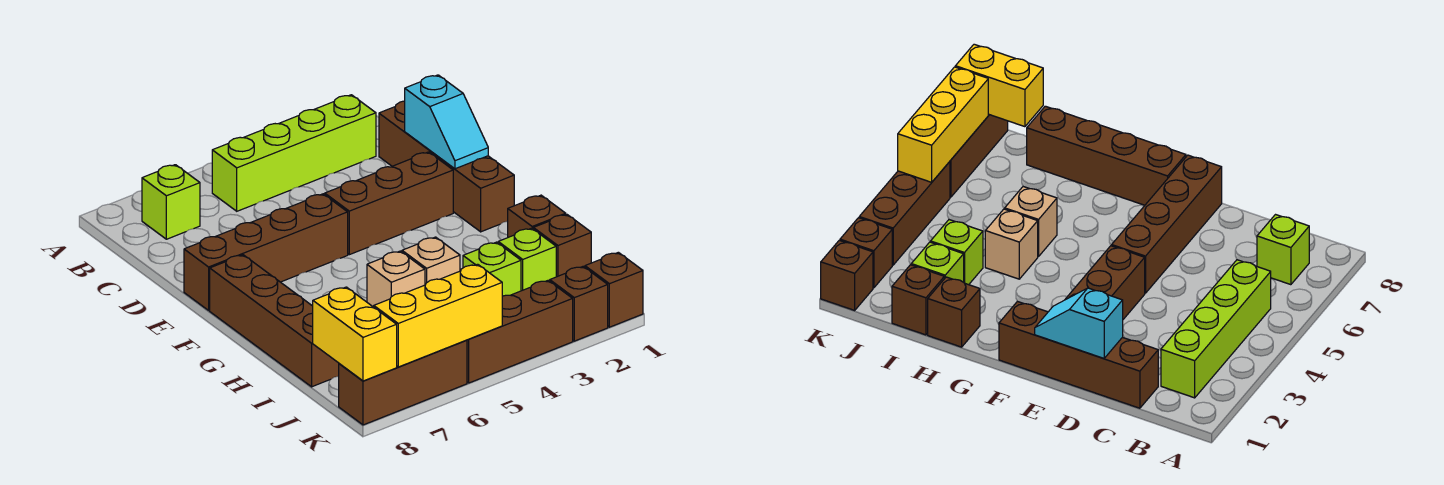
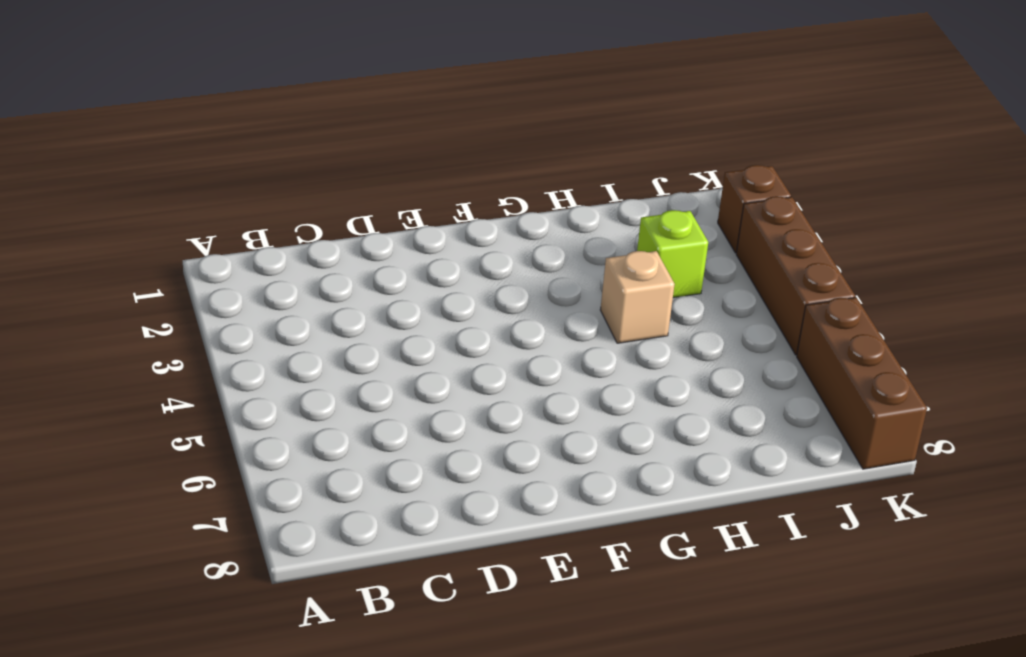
none -> lime brick B2:B5 level 1
none -> lime brick B7 level 1
none -> brown brick C1:F1 level 1

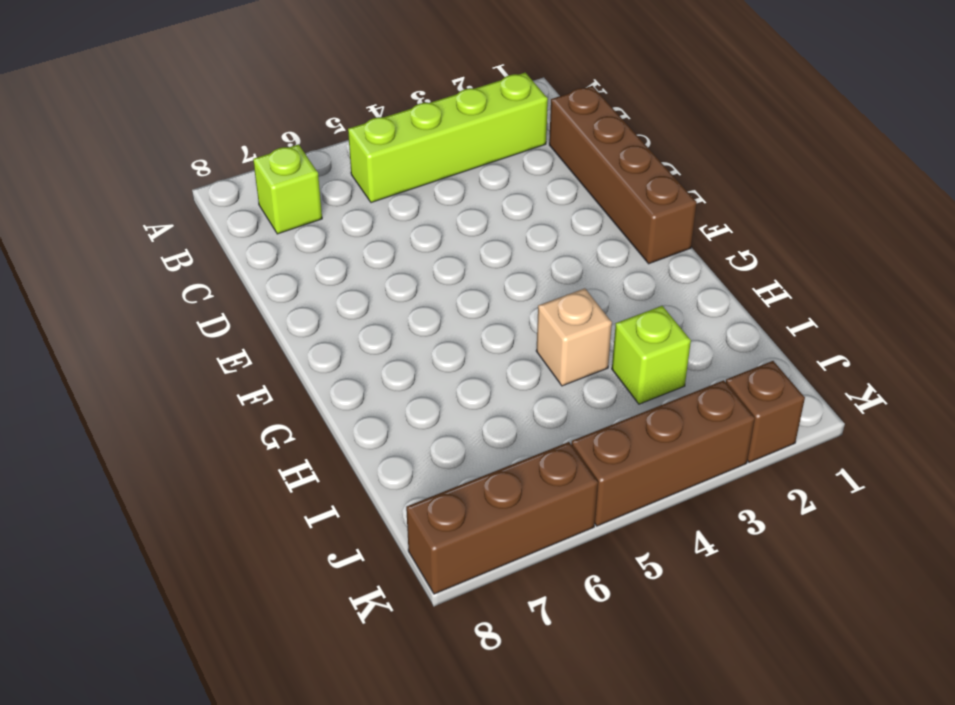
none -> brown brick E2:E4 level 1
none -> brown brick E5:E8 level 1
none -> brown brick F8:I8 level 1

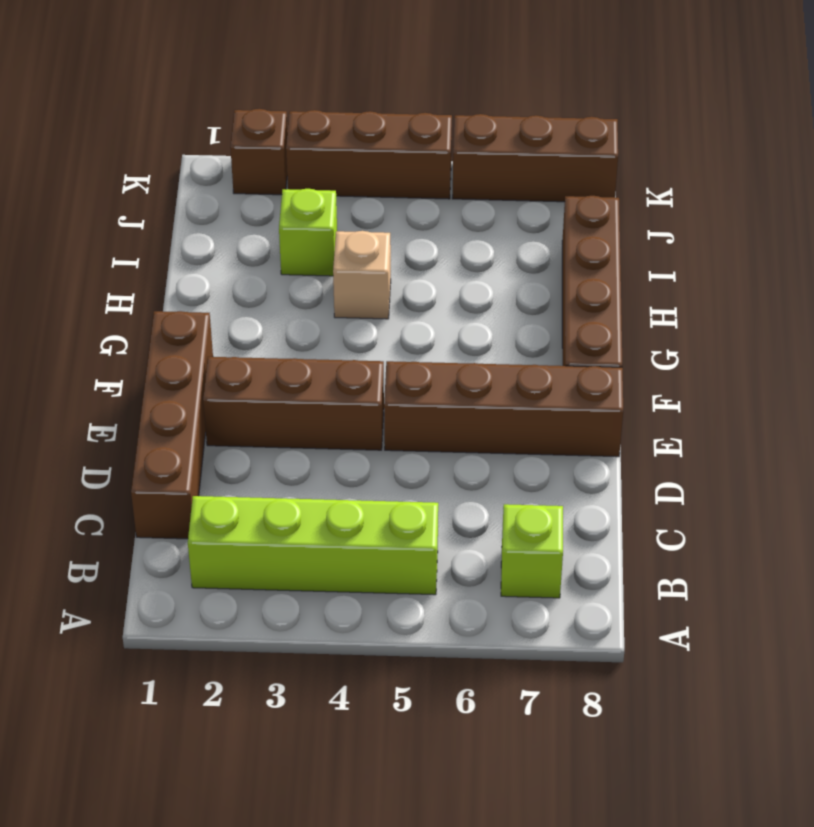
none -> brown brick H1 level 1
none -> tan brick H5 level 1
none -> brown brick I1 level 1

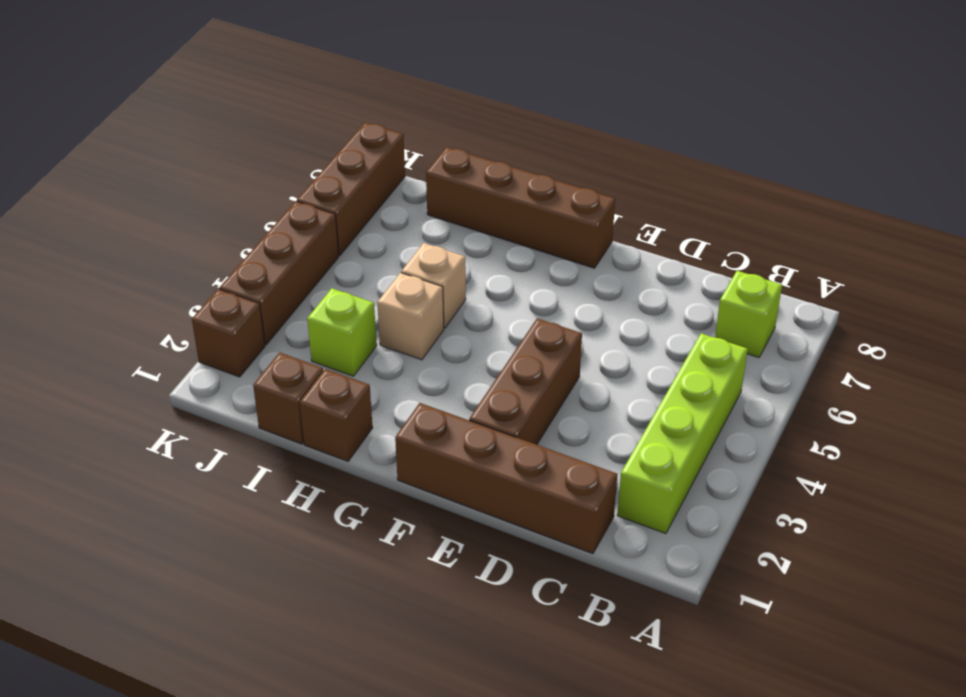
none -> brown brick E5:E8 level 1
none -> lime brick I2 level 1
none -> brown brick K1 level 1

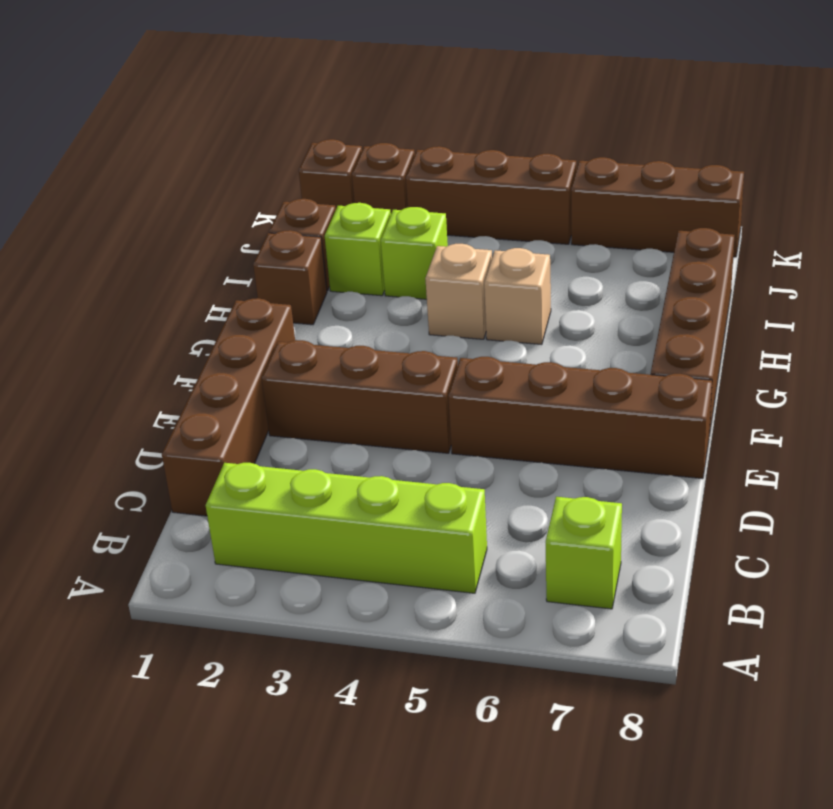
none -> cyan slope D1:E1 level 2 top D
none -> yellow brick J8:K8 level 2
none -> yellow brick K5:K7 level 2

